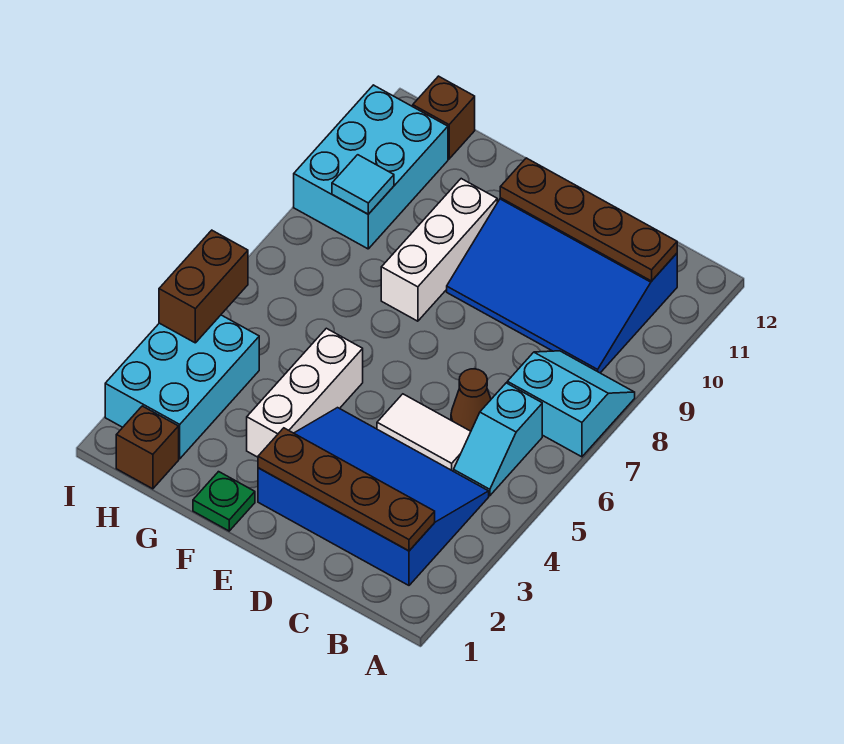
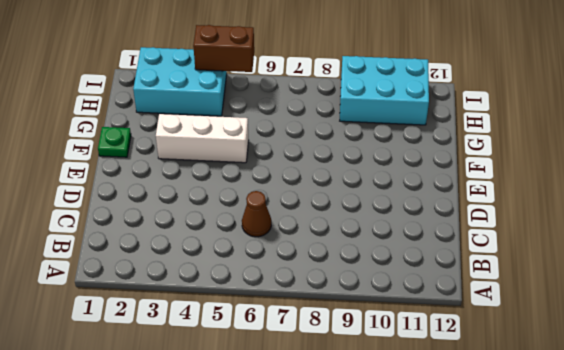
none -> cyan slope A7:B8 level 1 top 7
none -> blue slope B2:E4 level 1 top 2
none -> cyan slope B5:B6 level 1 top 6

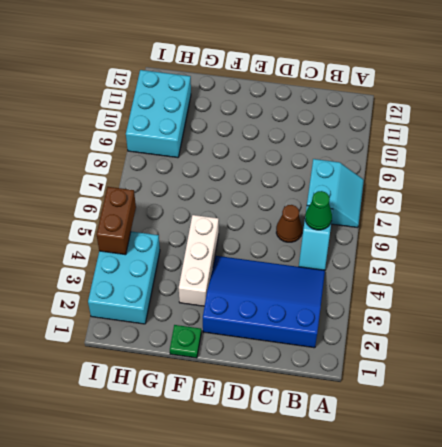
cyan slope A7:B8 level 1 top B -> cyan slope A7:B8 level 1 top 7
green cone B6 level 2 -> none
none -> blue slope B9:E11 level 1 top 11
none -> white tile C5:D5 level 1
none -> white brick F8:F10 level 1

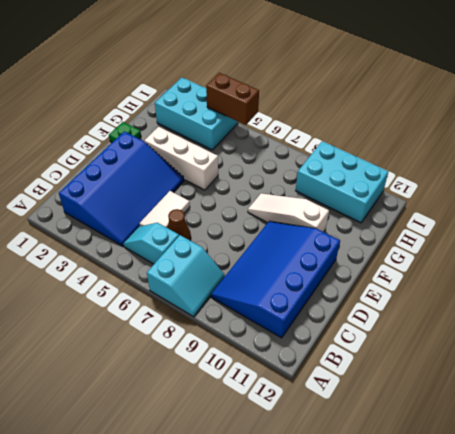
white slope F8:F10 level 1 top 10 -> white brick F8:F10 level 1
none -> brown brick H1 level 1
none -> brown brick H12 level 1
none -> brown plate B2:E2 level 2

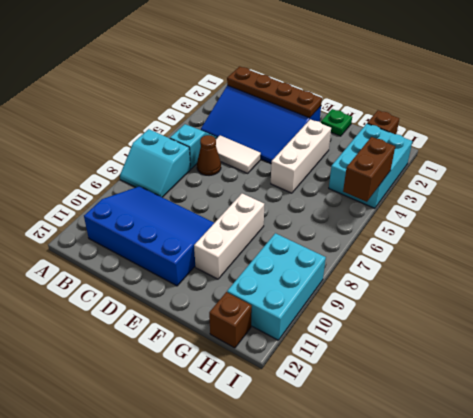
none -> brown plate B11:E11 level 2
none -> cyan tile H9 level 2

